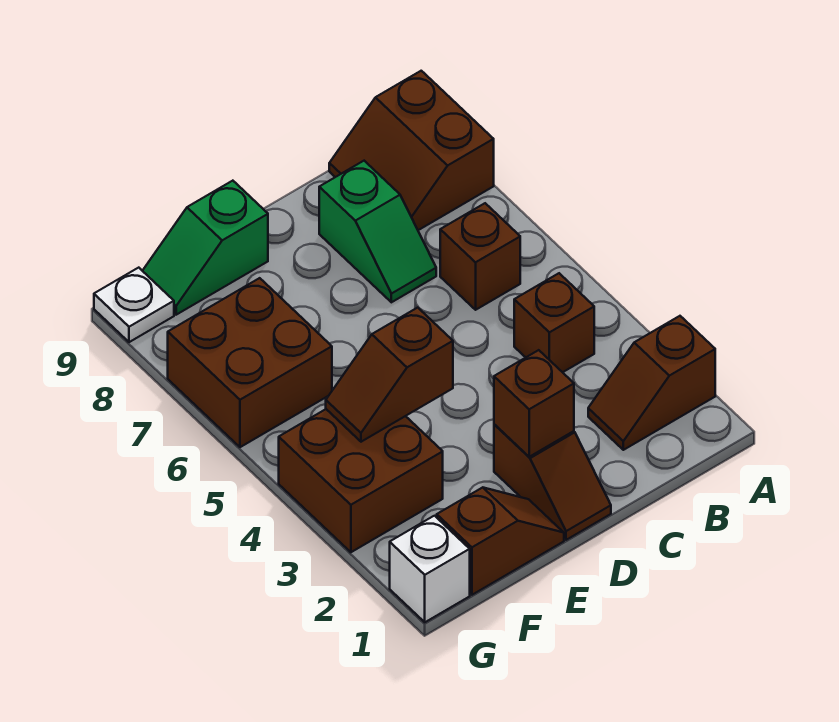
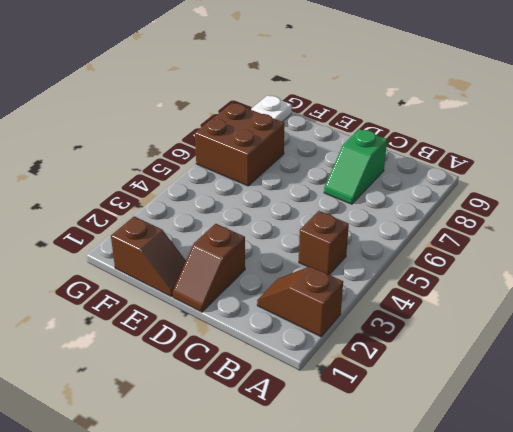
none -> brown slope A8:B9 level 1 top A
none -> brown brick B6 level 1
none -> green slope E9:F9 level 1 top E

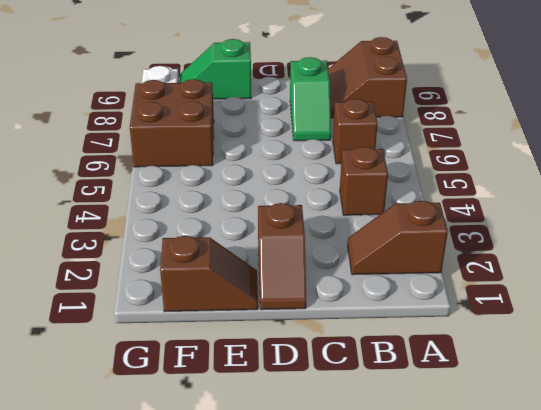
none -> brown brick F3:G4 level 1
none -> white brick G1 level 1
none -> brown brick D2 level 2

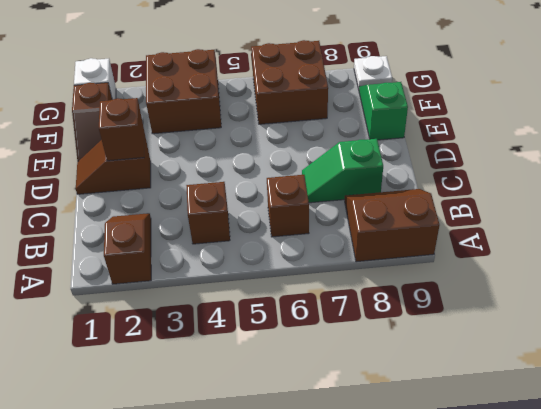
none -> brown slope E4:F4 level 2 top E

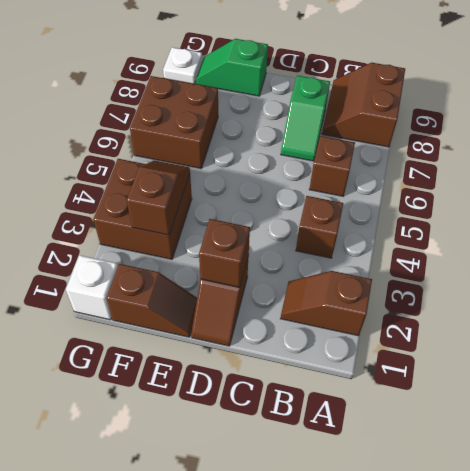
brown slope F3:F4 level 2 top 3 -> brown slope E4:F4 level 2 top E

